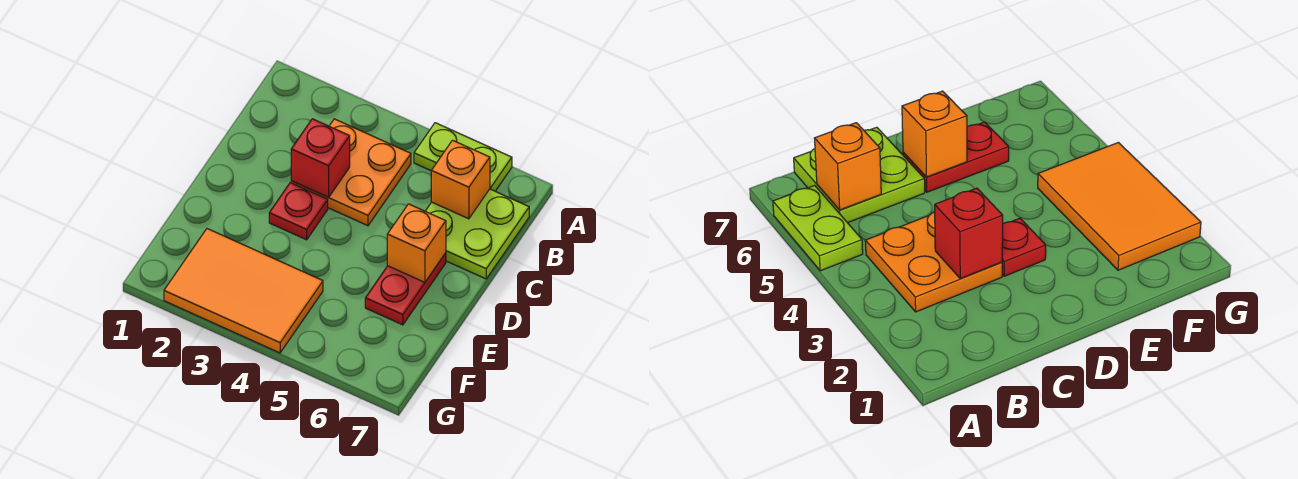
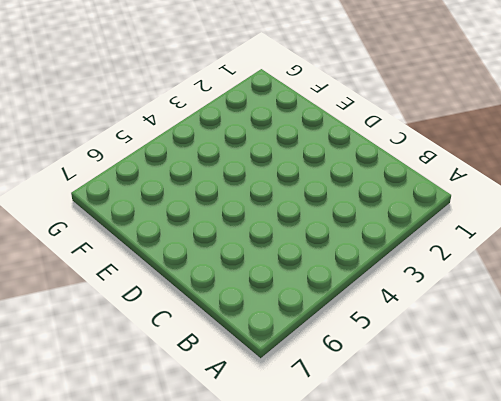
none -> lime plate A5:A6 level 1
none -> orange plate B3:C4 level 1

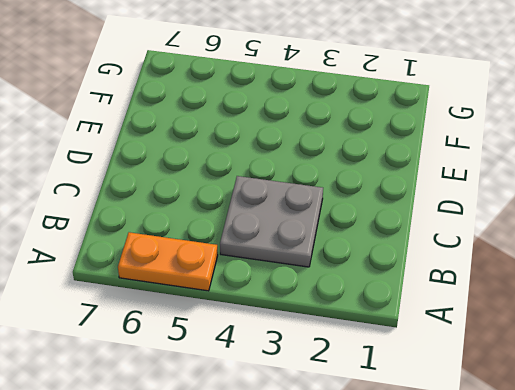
orange plate A5:A6 level 1 -> lime plate A5:A6 level 1
grey plate B3:C4 level 1 -> orange plate B3:C4 level 1
none -> lime plate B6:C7 level 1
none -> red plate D3 level 1

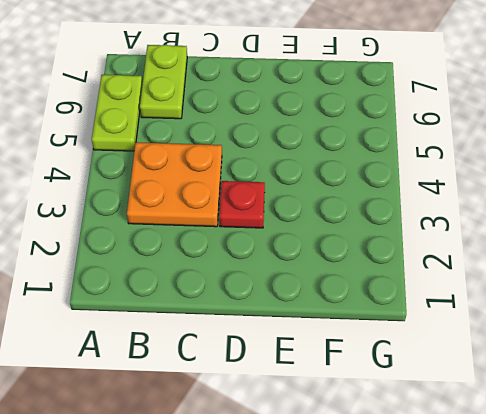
lime plate B6:B7 level 1 -> lime plate B6:C7 level 1
none -> red plate D6:E6 level 1
none -> orange tile F2:G4 level 1

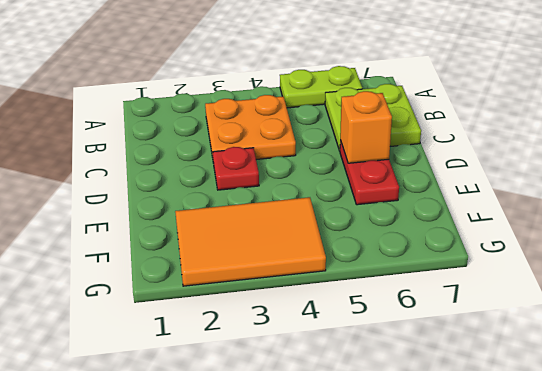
none -> orange brick B6 level 2
none -> red brick C3 level 2

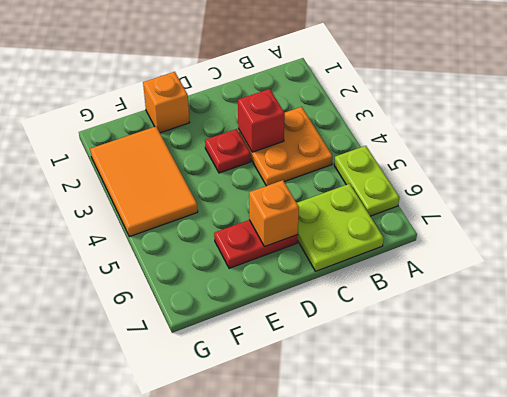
orange brick E1 level 1 -> orange brick B6 level 2

